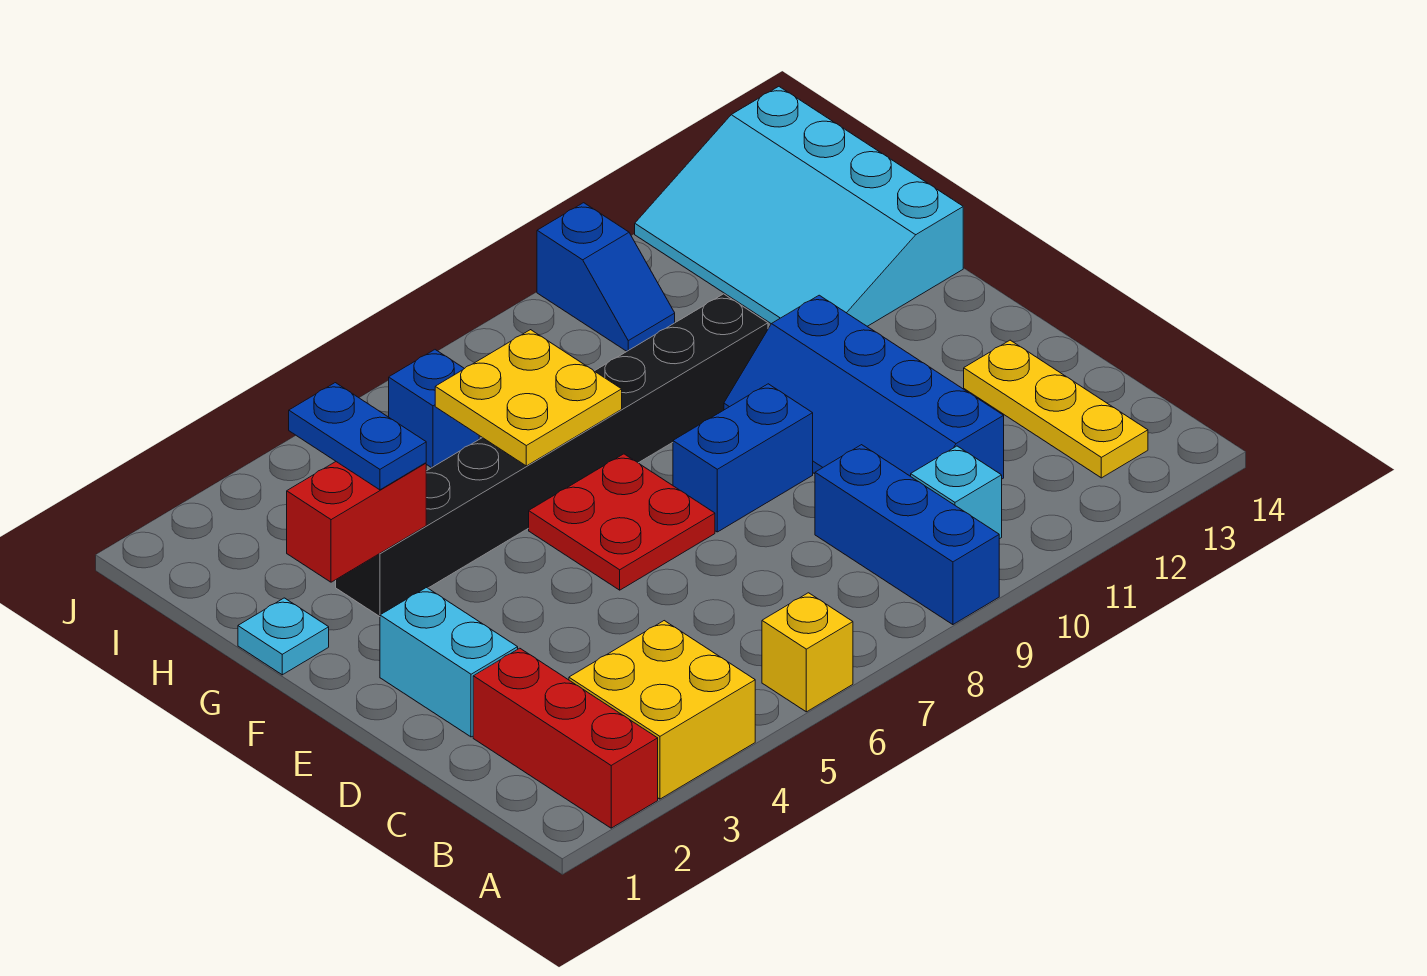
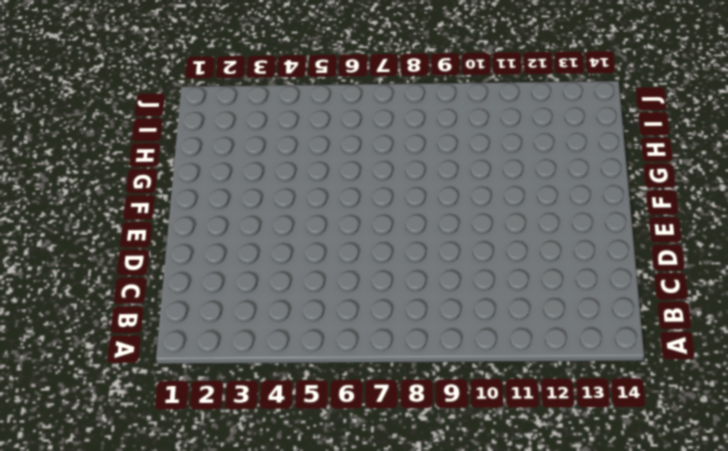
none -> red brick A2:C2 level 1
none -> yellow brick A3:B4 level 1
none -> yellow brick A6 level 1

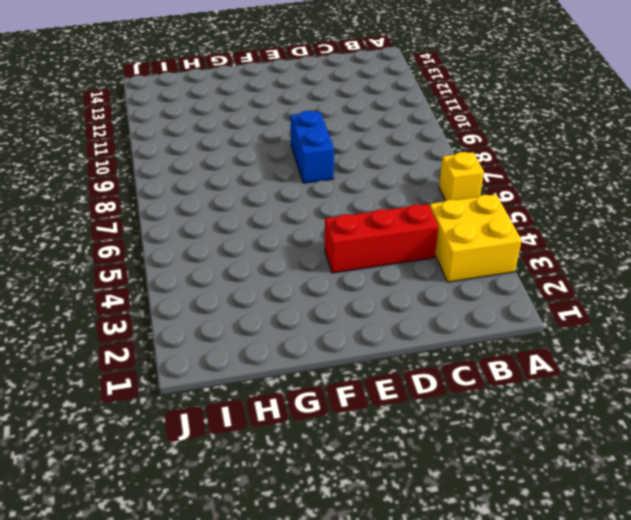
red brick C4:E4 level 1 -> red brick A2:C2 level 1
none -> blue brick A9:C9 level 1
none -> cyan brick B10 level 1
none -> yellow plate B13:D13 level 1

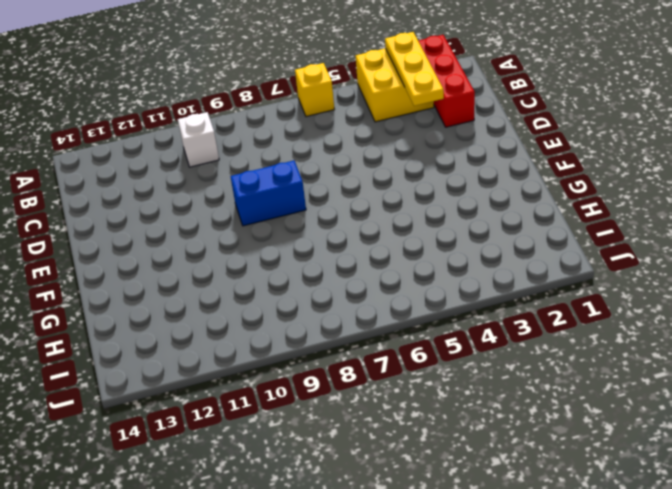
yellow plate A3:C3 level 2 -> yellow plate B13:D13 level 1
white brick B10 level 1 -> cyan brick B10 level 1
none -> blue brick A9:C9 level 1
none -> blue slope C10:F11 level 1 top 11
none -> cyan brick D2:E2 level 1

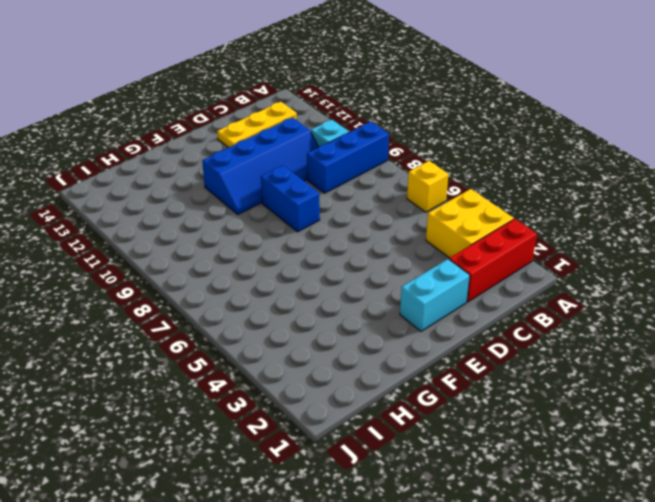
none -> red plate E6:F7 level 1
none -> cyan plate G1 level 1
none -> black brick G3:G10 level 1

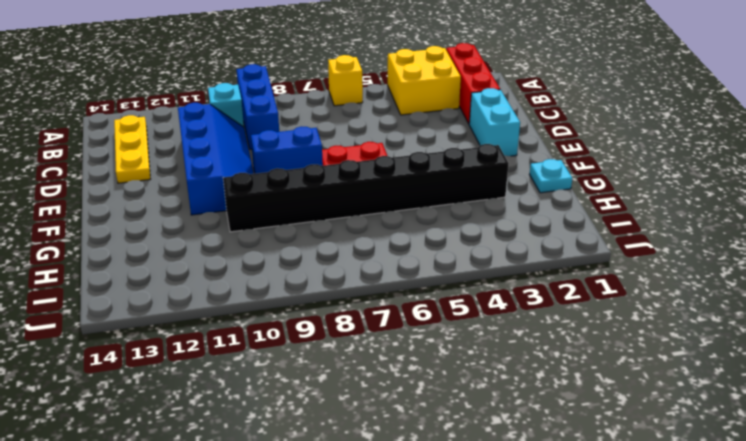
none -> cyan slope G12:J14 level 1 top 14
none -> blue brick I6 level 1
none -> blue slope I10:J10 level 1 top J

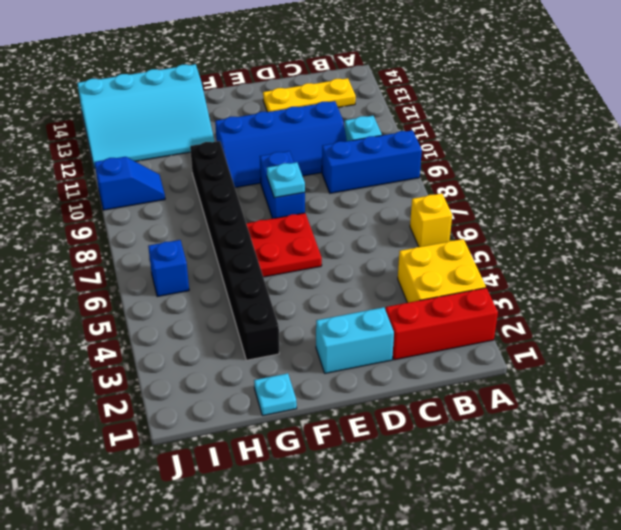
cyan plate E8 level 2 -> none
none -> red brick G2:G3 level 2
none -> yellow plate G6:H7 level 2
none -> blue plate G3:H3 level 3

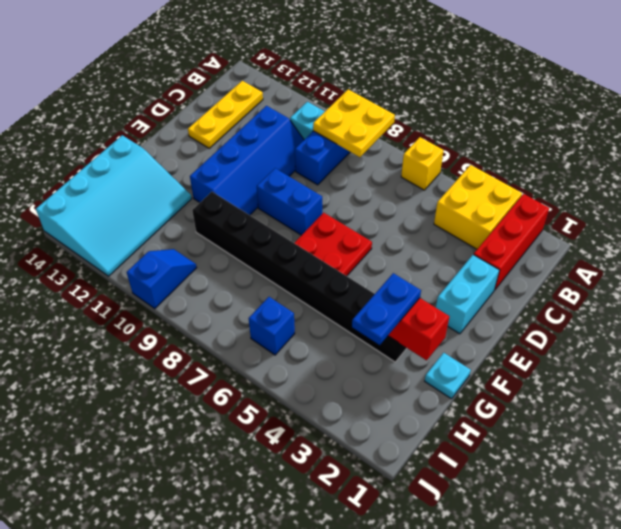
yellow plate A8:B9 level 2 -> yellow plate G6:H7 level 2

